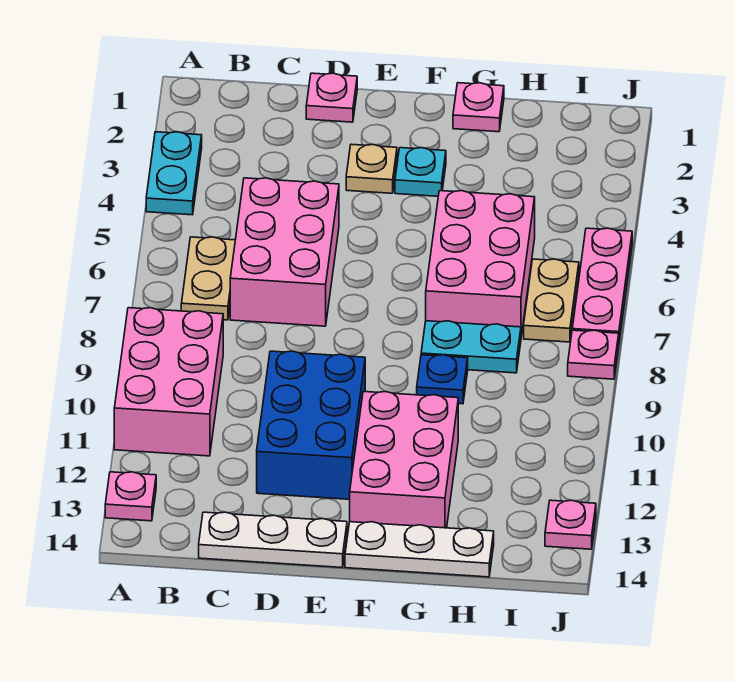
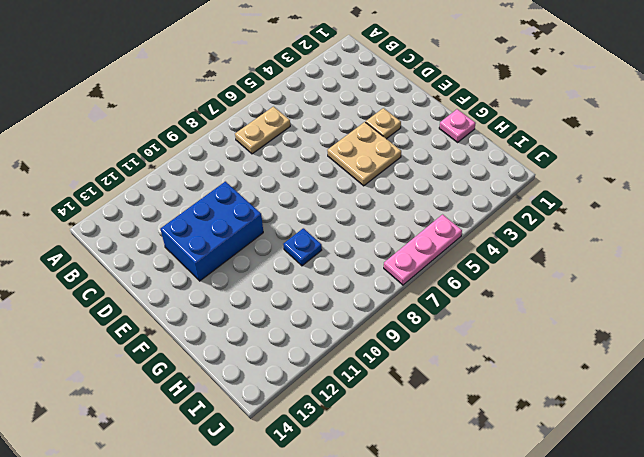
tan plate E4:F5 level 1 -> none
none -> cyan plate A3:A4 level 1
none -> pink brick A9:B11 level 1
none -> pink plate A13 level 1

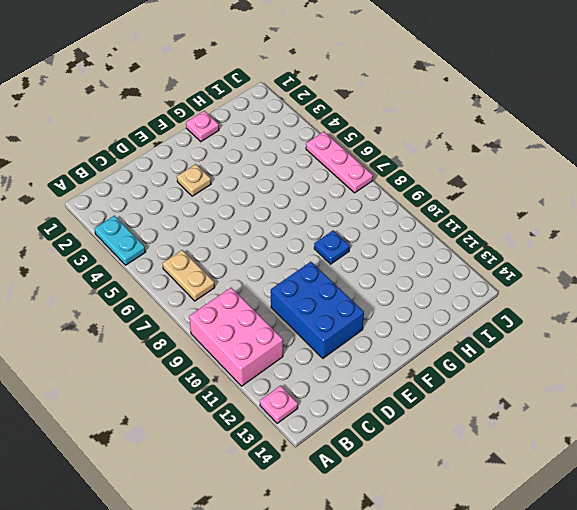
none -> pink brick C5:D7 level 1
none -> white plate C14:E14 level 1
none -> pink plate D1 level 1

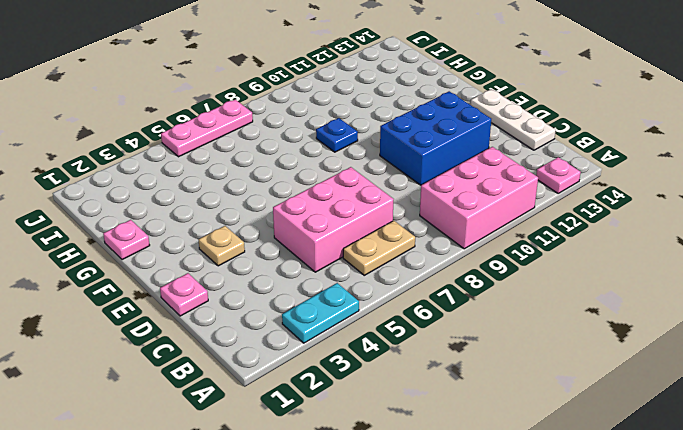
none -> cyan plate F3 level 1
none -> pink brick F11:G13 level 1
none -> white plate F14:H14 level 1

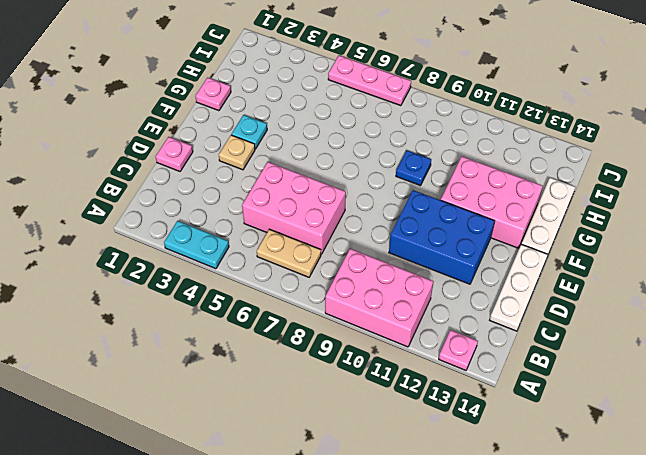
none -> pink brick G5:H7 level 1
none -> cyan plate G8:H8 level 1
none -> tan plate I6:I7 level 1

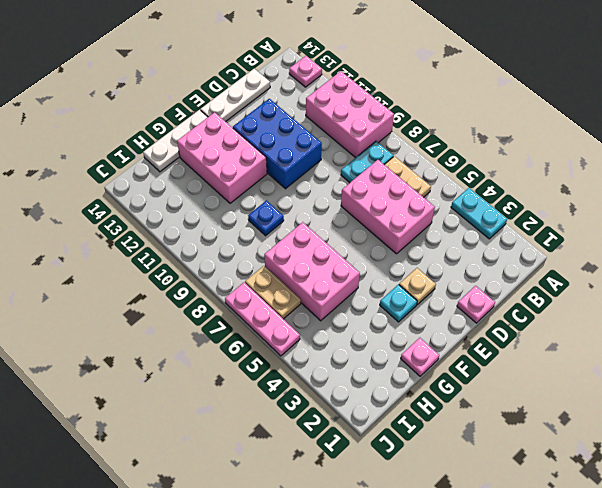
cyan plate B8:C8 level 1 -> cyan plate G8:H8 level 1
none -> pink plate J8 level 1
none -> pink plate J13 level 1

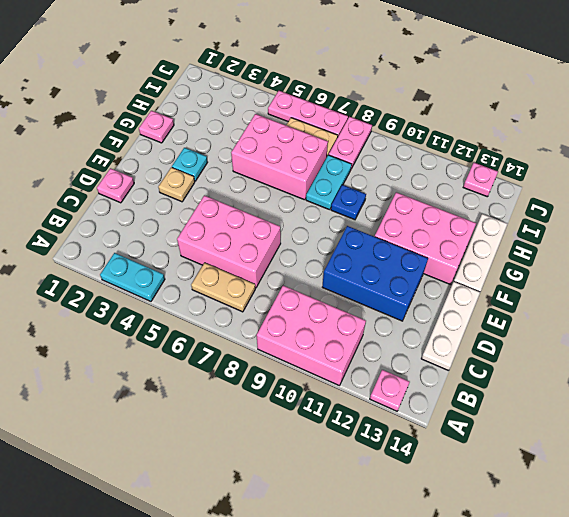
pink plate I8:J8 level 1 -> pink plate J8 level 1

